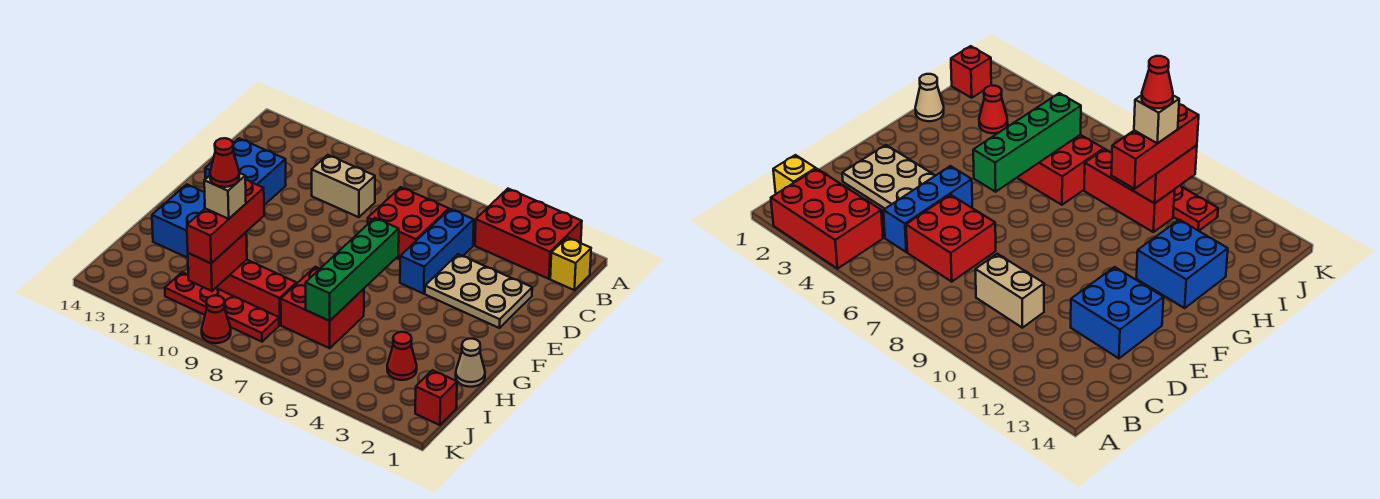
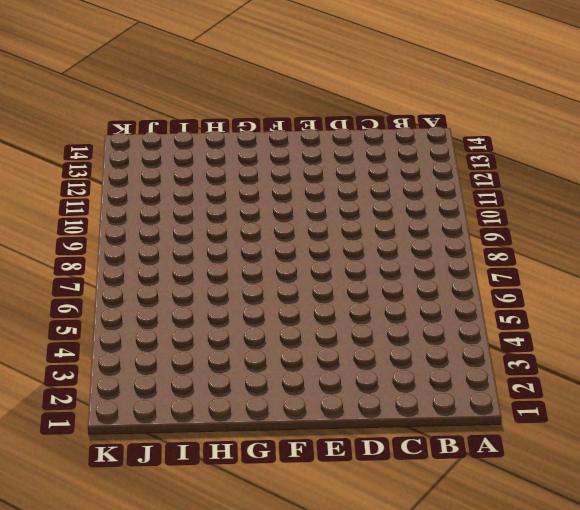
none -> red brick A2:B4 level 1
none -> yellow brick B1 level 1
none -> blue brick C5:E5 level 1

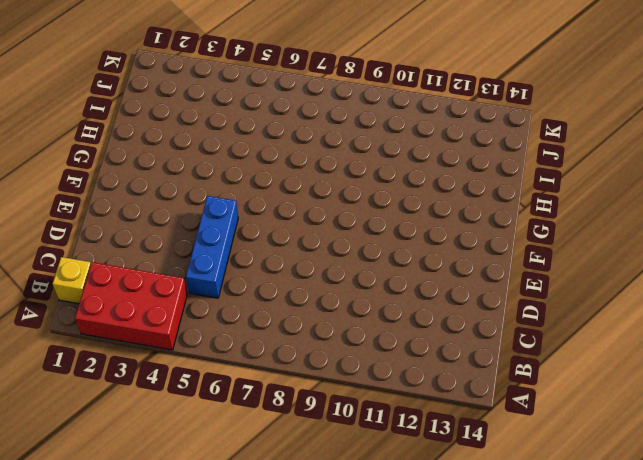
none -> red brick C6:D7 level 1
none -> tan brick C9:C10 level 1
none -> tan plate D2:E4 level 1

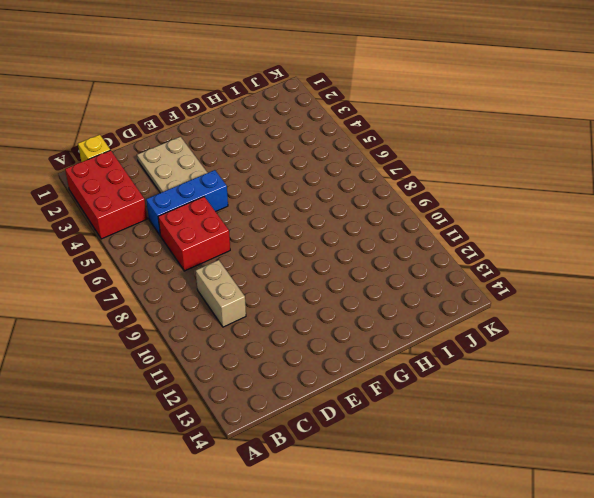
none -> blue brick D12:E13 level 1
none -> blue brick G12:H13 level 1
none -> tan cone H1 level 1

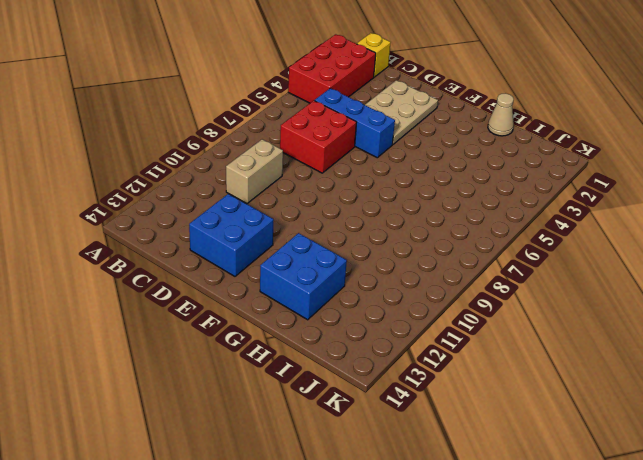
none -> red brick H6:I7 level 1
none -> red cone I3 level 1
none -> red brick I8:I10 level 1

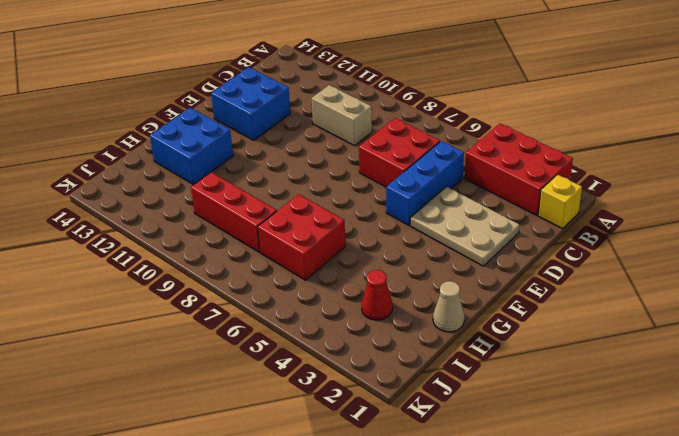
none -> red brick J1 level 1
none -> red plate J8:J11 level 1
none -> red cone K9 level 1

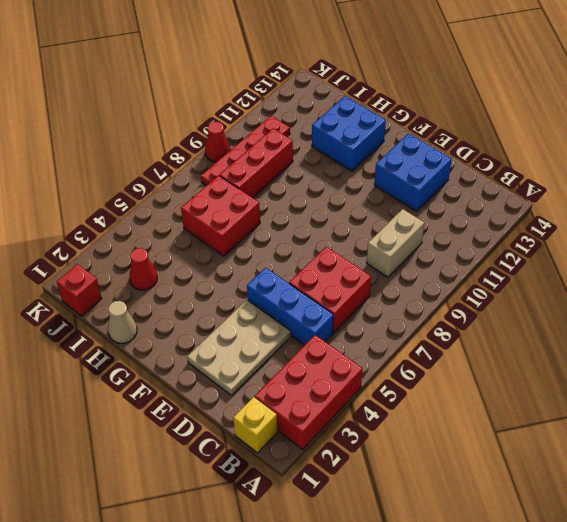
none -> green brick F6:I6 level 2
none -> red brick I10:J10 level 2
none -> red brick H10:J10 level 3

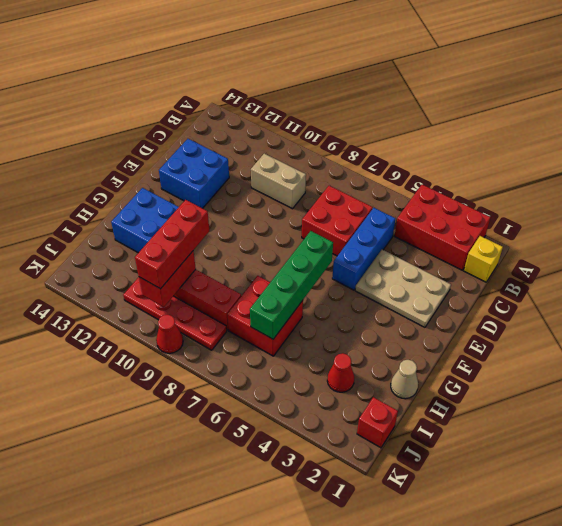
none -> tan brick I10 level 4
none -> red cone I10 level 5

